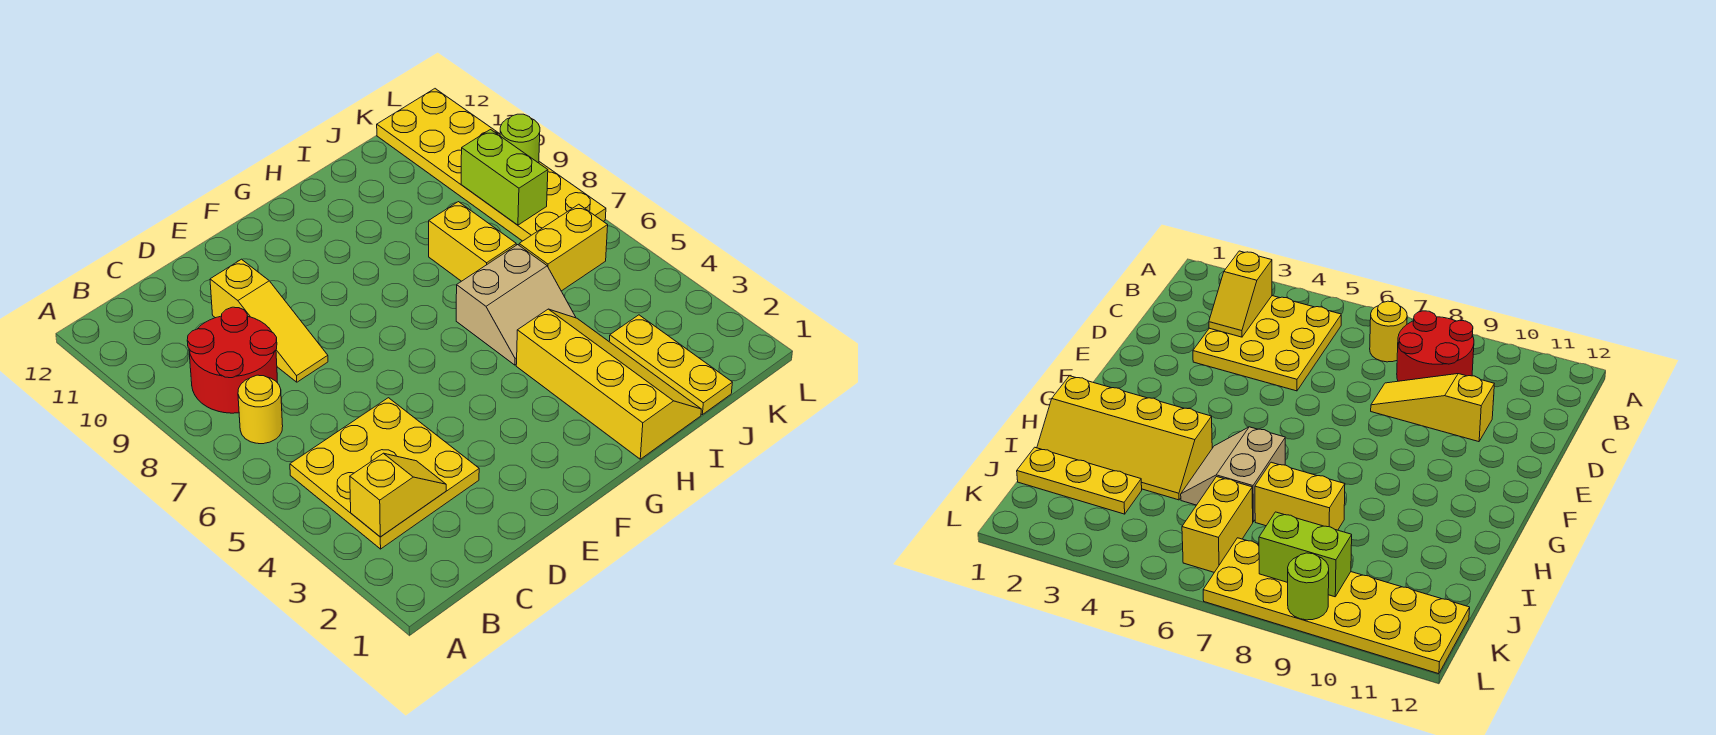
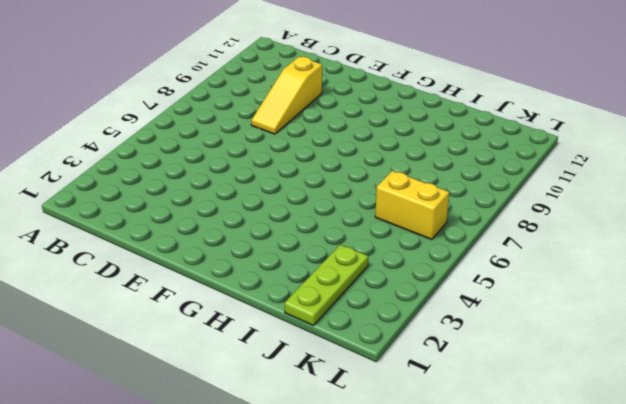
lime plate J1:J3 level 1 -> yellow plate J1:J3 level 1
none -> yellow plate B3:D5 level 1
none -> yellow round brick B7 level 1
none -> red round brick B8:C9 level 1

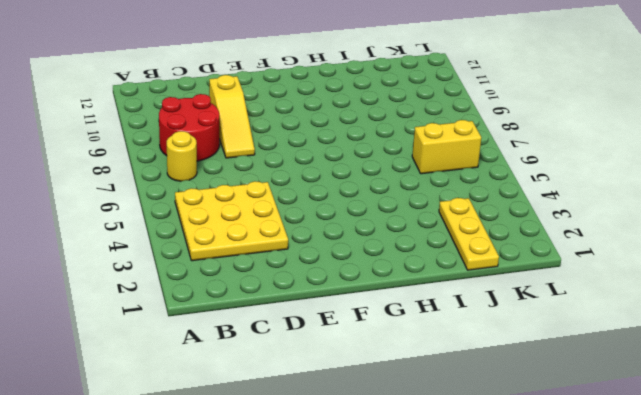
none -> yellow slope H1:I4 level 1 top H
none -> tan slope H5:I6 level 1 top 6
none -> yellow brick I7:I8 level 1

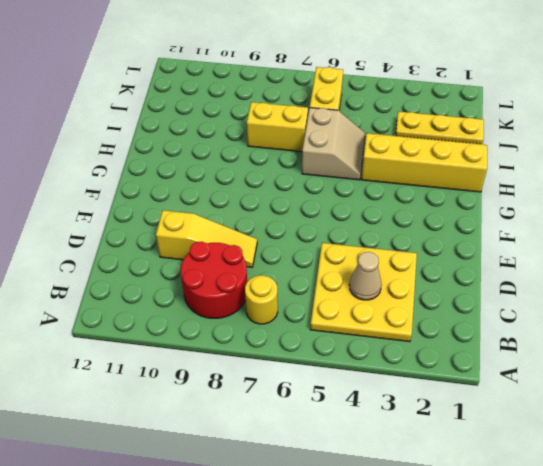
tan cone C4 level 2 -> none
none -> yellow plate K7:L12 level 1
none -> yellow slope B3:C3 level 2 top B
none -> lime brick K8:K9 level 2

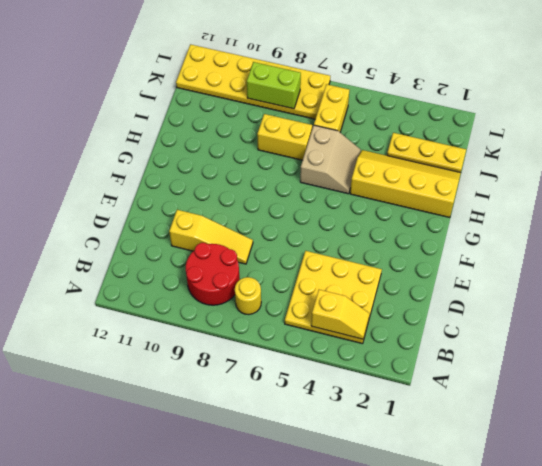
yellow slope B3:B4 level 2 top 4 -> yellow slope B3:C3 level 2 top B
none -> lime round brick L9 level 2

